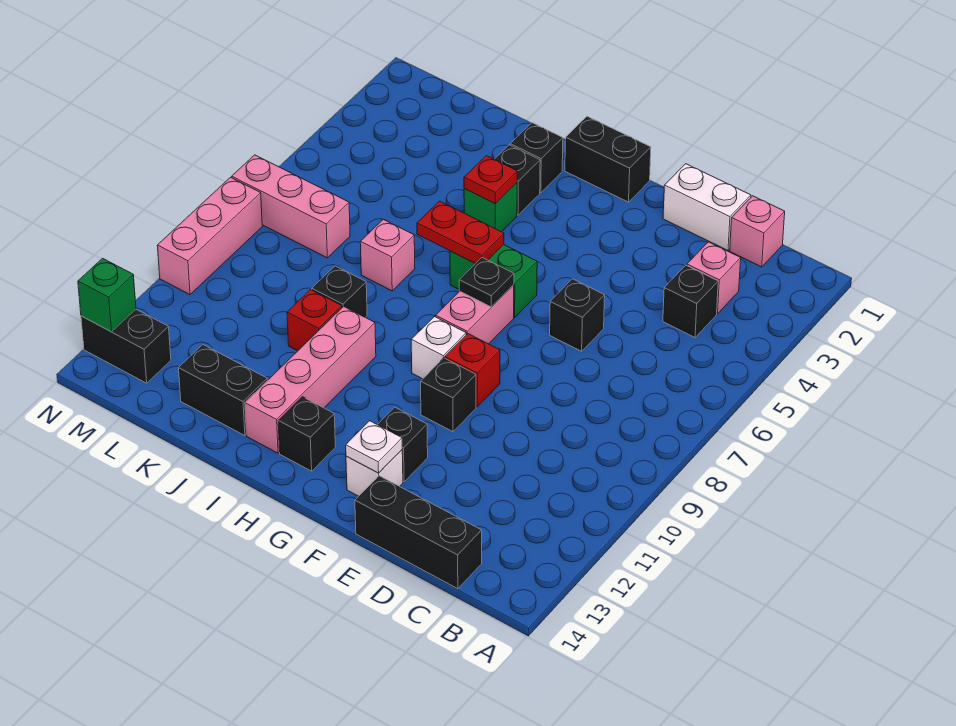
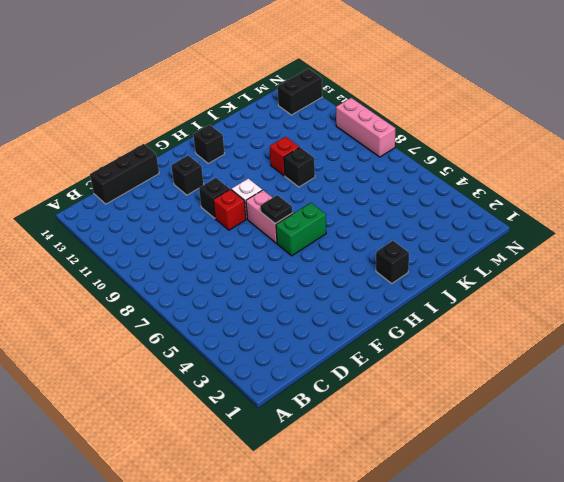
none -> pink brick C1 level 1
none -> pink brick C3 level 1
none -> black brick C4 level 1
none -> white brick D1:E1 level 1

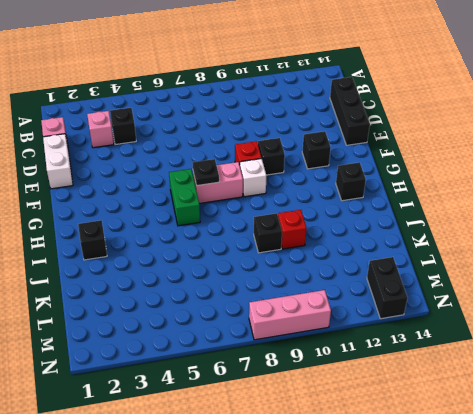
none -> black brick E6 level 1
none -> white brick F13 level 1
none -> black brick G1:H1 level 1
none -> black brick I3 level 1

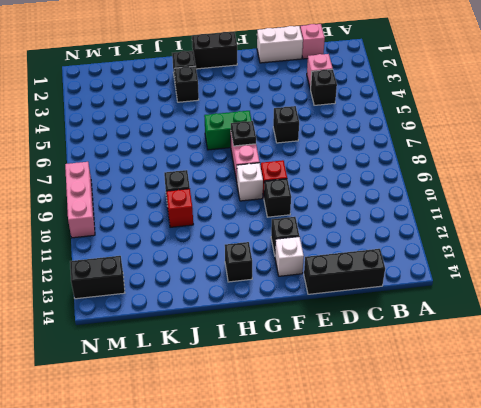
none -> green brick I4 level 1
none -> pink brick I10:I13 level 1
none -> pink brick J7 level 1
none -> black brick J13:K13 level 1

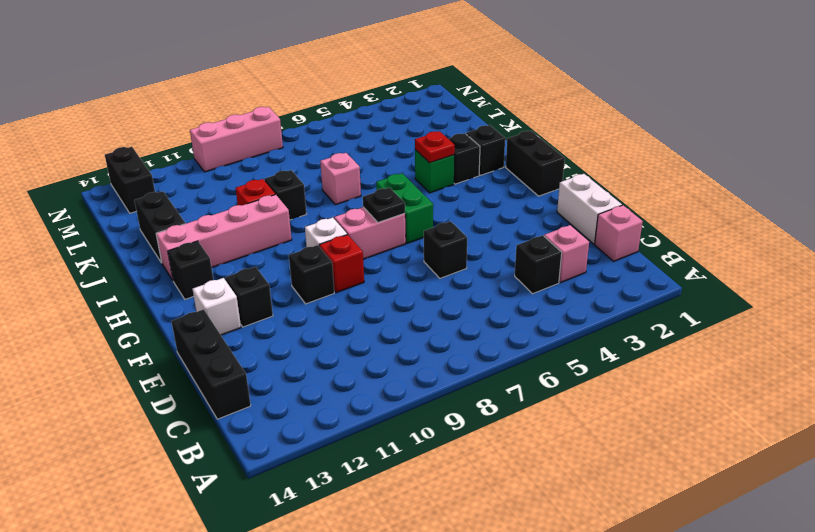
none -> pink brick L7:N7 level 1
none -> white plate F13 level 2
none -> red plate H6:I6 level 2
none -> green brick N13 level 2

